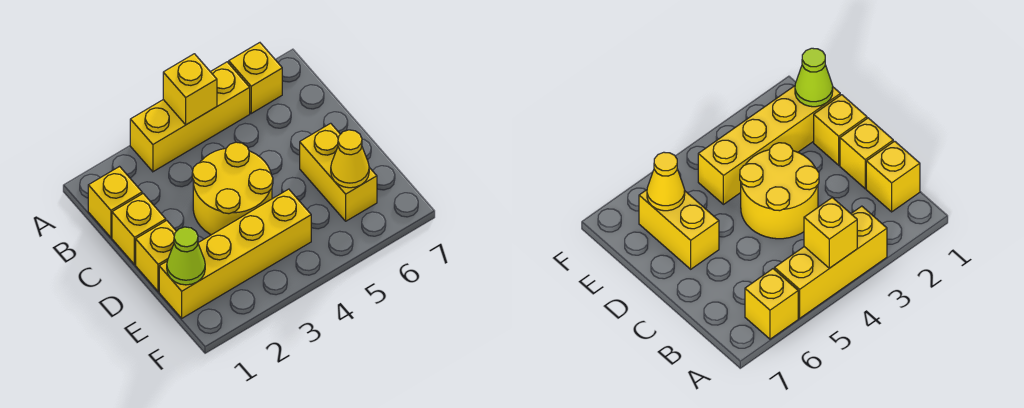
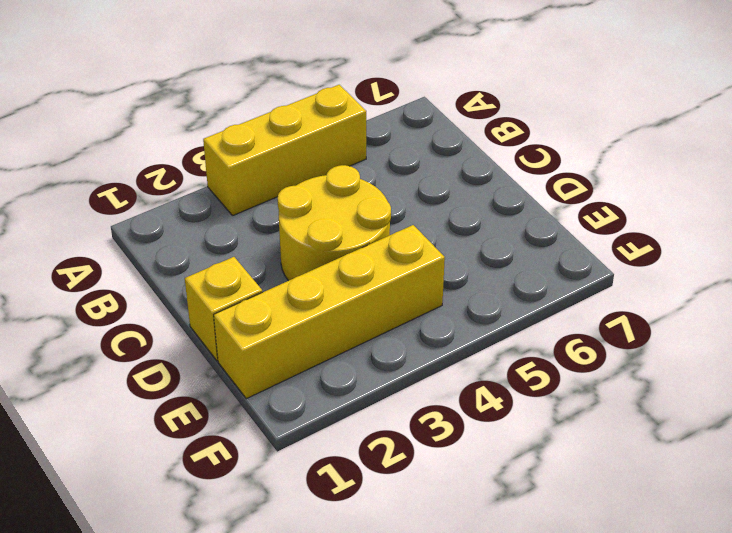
none -> yellow brick A6 level 1
none -> yellow brick B1 level 1

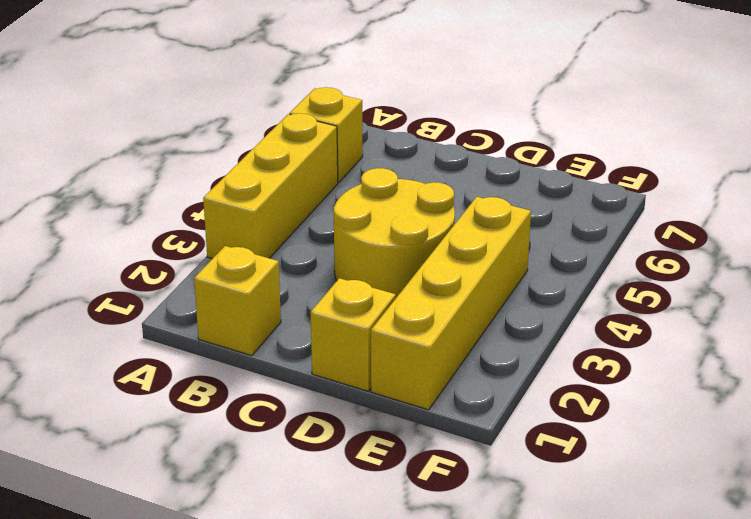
none -> yellow brick C1 level 1
none -> yellow brick D6:E6 level 1

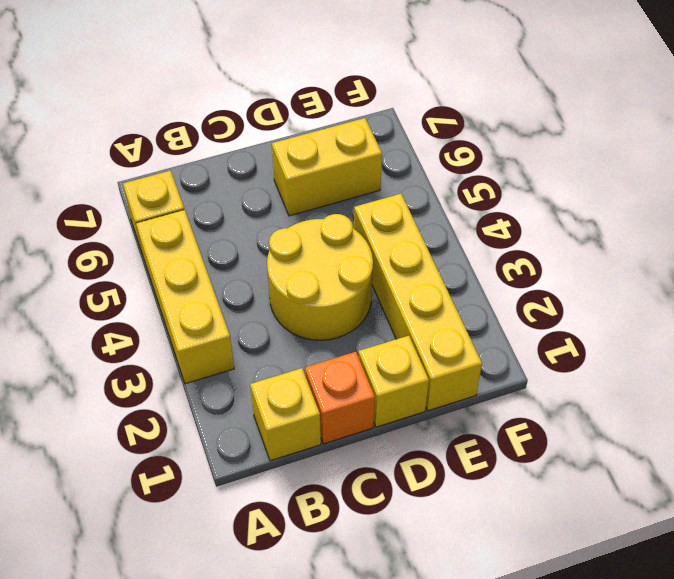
orange brick C1 level 1 -> yellow brick C1 level 1
none -> yellow brick A4 level 2
none -> lime cone E1 level 2

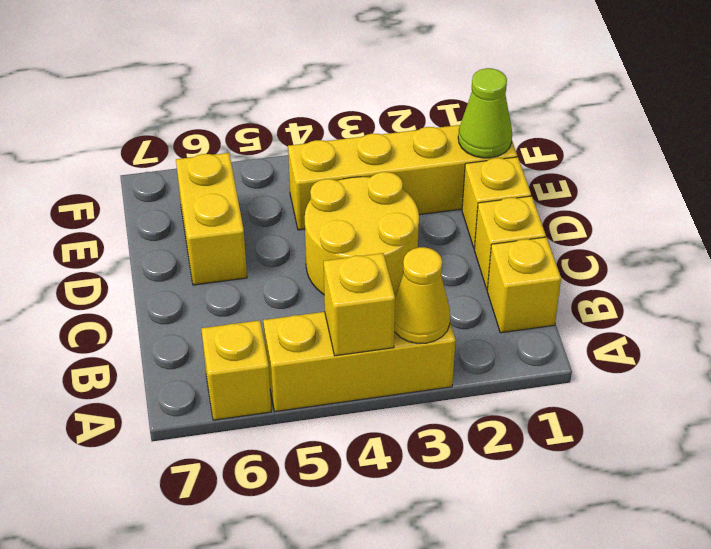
yellow cone A3 level 2 -> yellow cone E6 level 2

